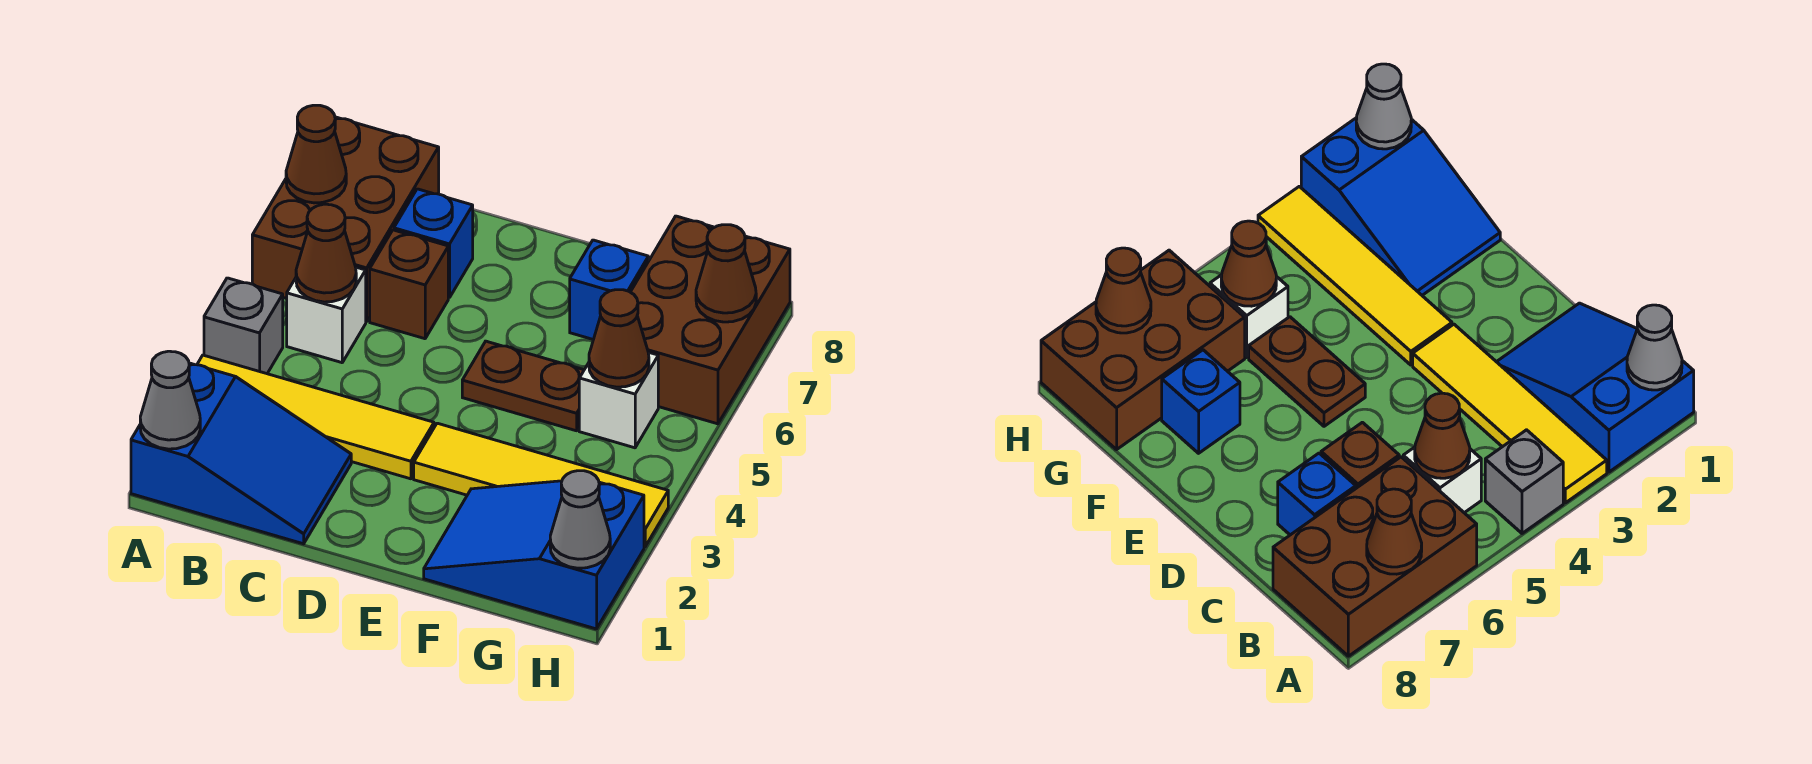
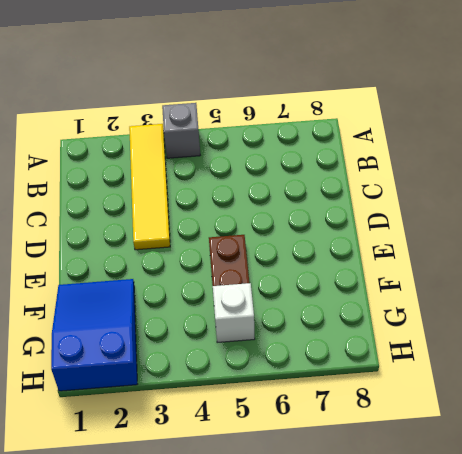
none -> blue slope A1:C2 level 1 top A
none -> brown brick A6:B8 level 1
none -> white brick B5 level 1

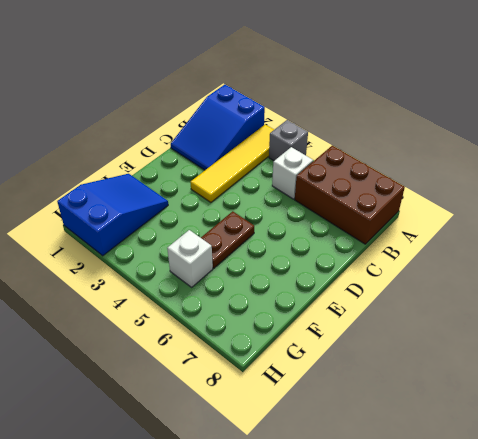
none -> brown brick C6 level 1
none -> blue brick C7 level 1
none -> yellow tile E3:H3 level 1

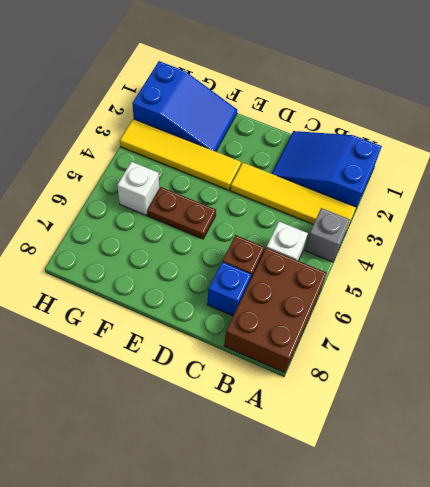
none -> blue brick F7 level 1
none -> brown brick G6:H8 level 1
none -> grey cone A1 level 2

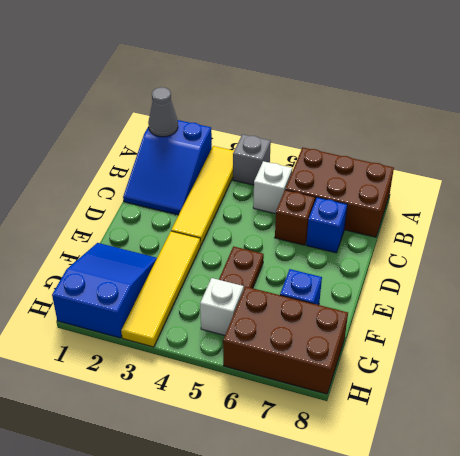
none -> brown cone A7 level 2
none -> brown cone B5 level 2
none -> brown cone G5 level 2

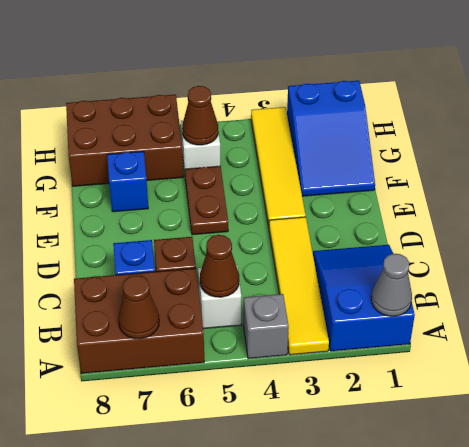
none -> grey cone H1 level 2
none -> brown cone H7 level 2

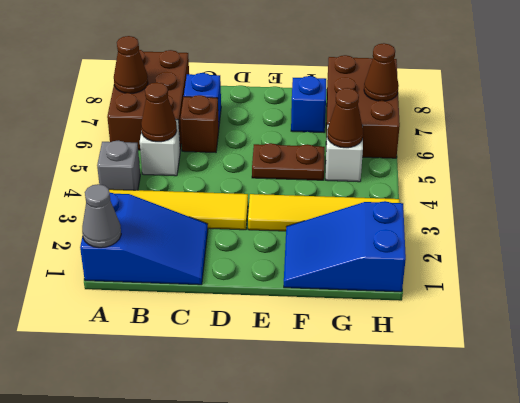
none -> grey cone H1 level 2

